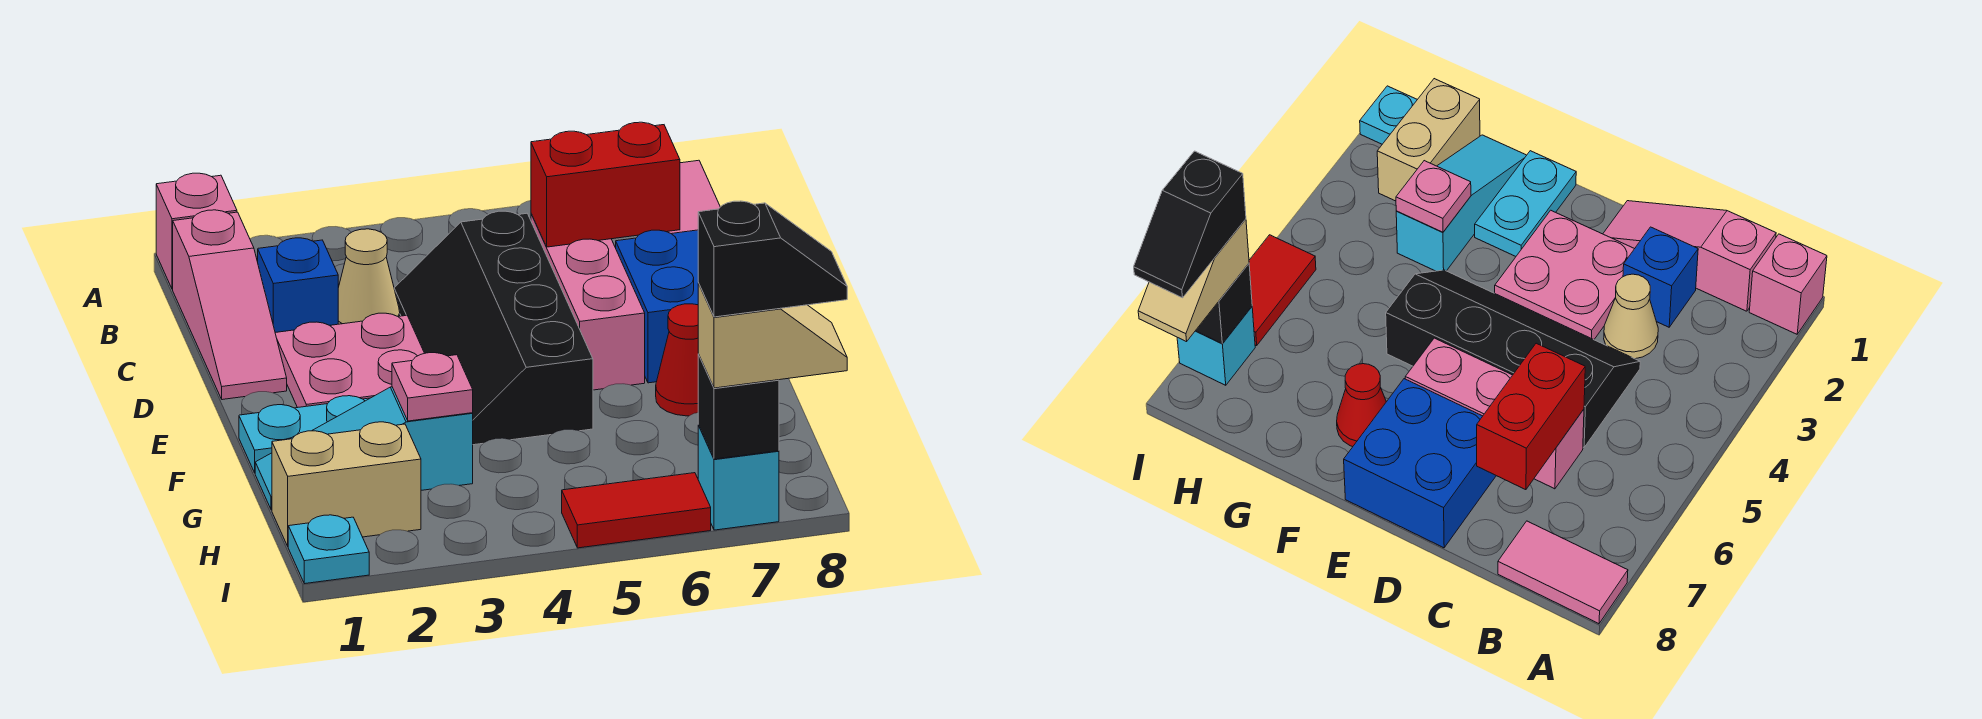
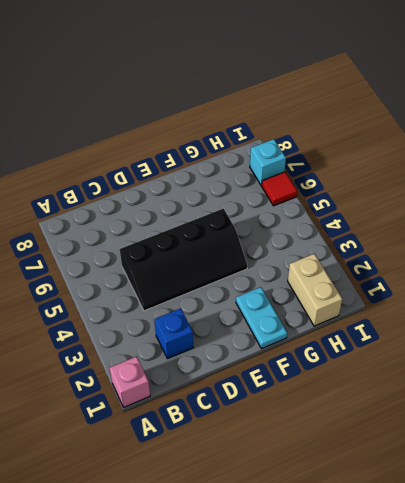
red tile I6 level 1 -> red tile I5:I6 level 1
none -> pink tile A8:B8 level 1
none -> pink slope B1:D1 level 1 top B
none -> tan cone C3 level 1

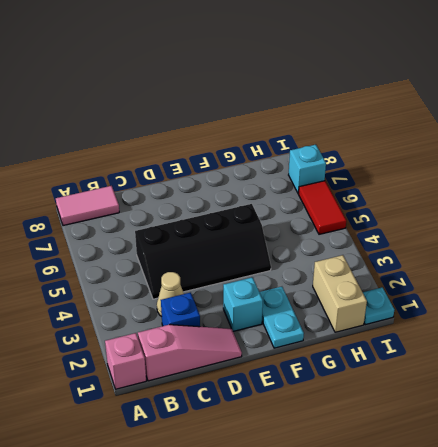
cyan brick E2 level 1 -> pink plate D2:E3 level 1
none -> pink brick C6:E6 level 1
none -> blue brick D7:E8 level 1
none -> red cone F7 level 1

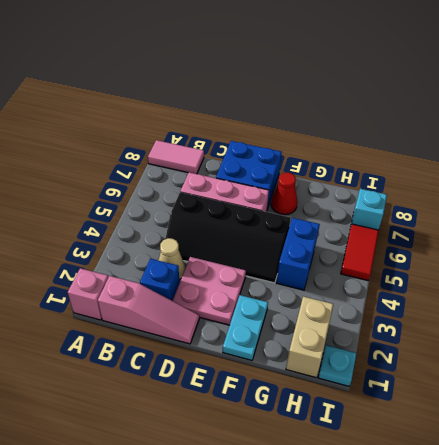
blue brick G4:G5 level 1 -> none
none -> cyan slope G1:G3 level 1 top 3
none -> red brick C6:C7 level 2
none -> pink plate G3 level 2

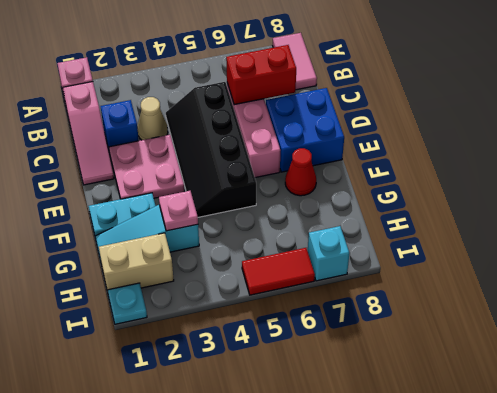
none -> black brick I7 level 2
none -> tan slope I7:I8 level 3 top 7
none -> black slope I7:I8 level 4 top 7

